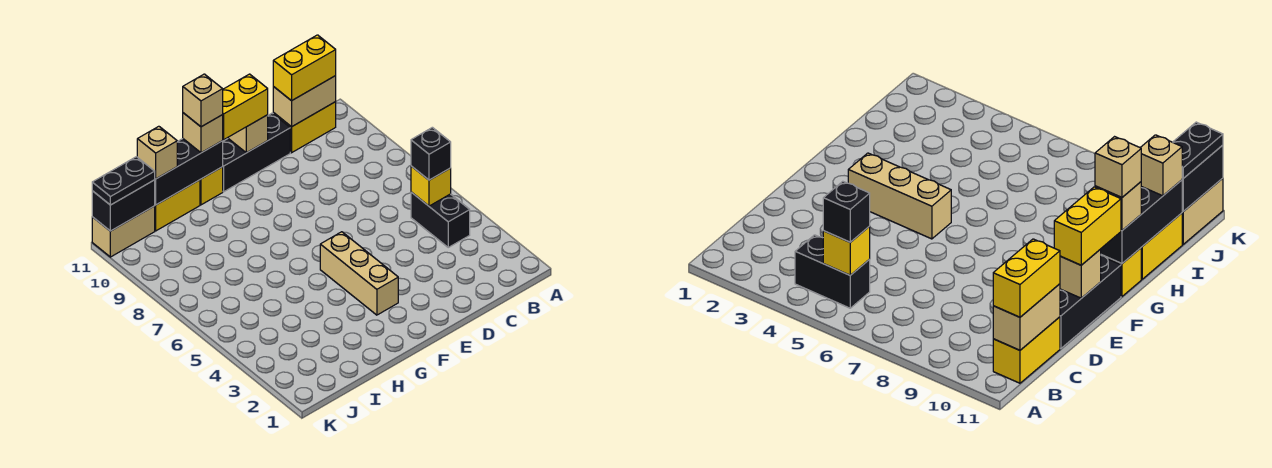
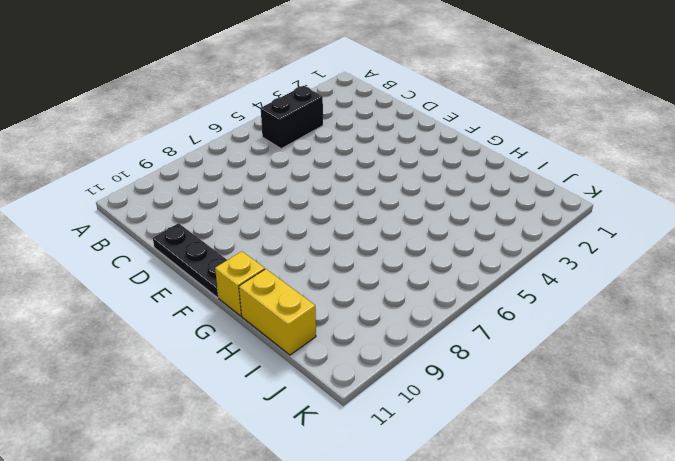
black plate D11:F11 level 1 -> black brick D11:F11 level 1
none -> yellow brick B11:C11 level 1
none -> tan brick F3:F5 level 1
none -> tan brick J11:K11 level 1

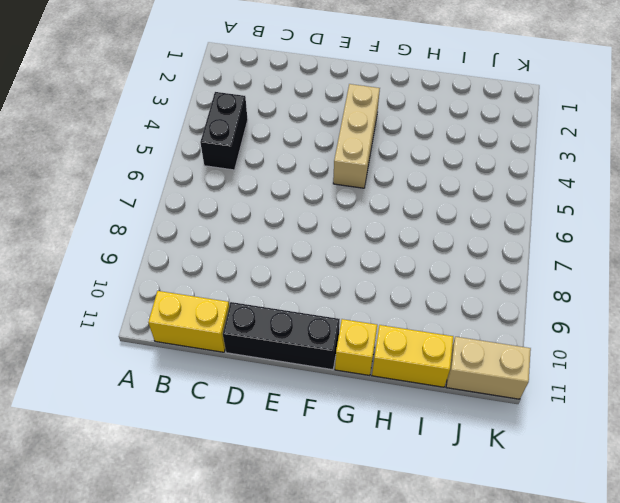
none -> yellow brick B5 level 2
none -> tan brick B11:C11 level 2
none -> tan brick E11 level 2

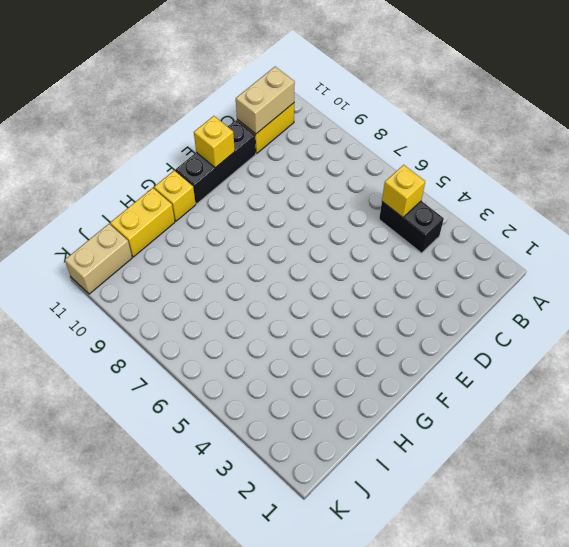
yellow brick E11 level 2 -> tan brick E11 level 2
none -> tan brick F3:F5 level 1
none -> black brick G11:I11 level 2
none -> black brick J11:K11 level 2

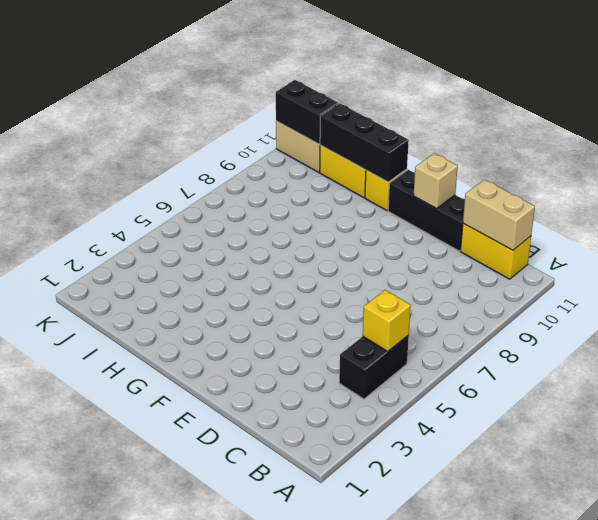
none -> tan brick F3:F5 level 1
none -> black brick B5 level 3
none -> yellow brick B11:C11 level 3

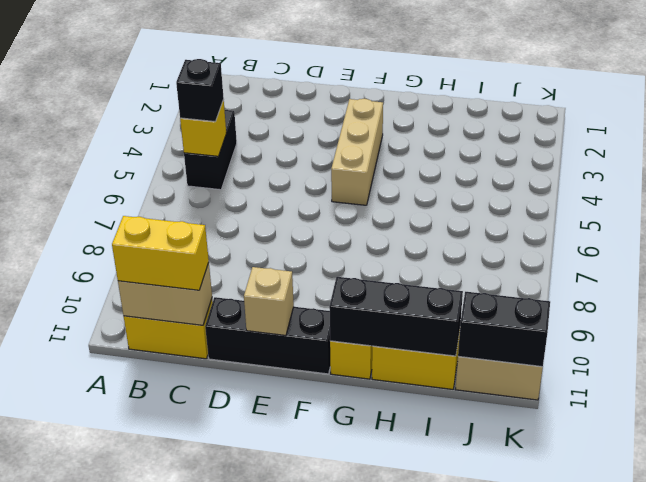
none -> yellow brick E11:F11 level 3
none -> tan brick G11 level 3
none -> tan brick I11 level 3

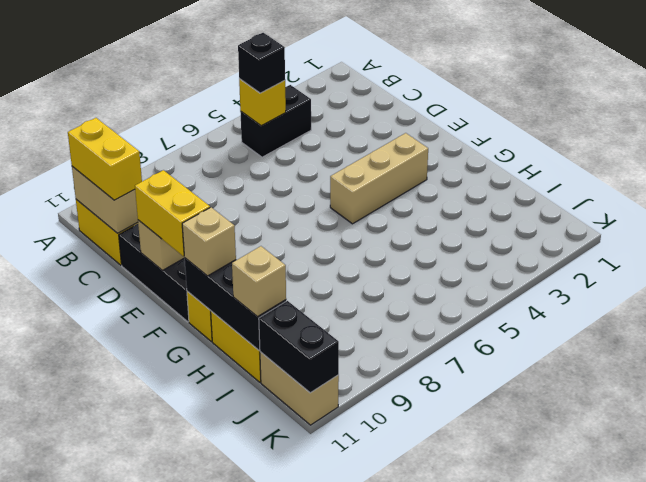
none -> black plate J11:K11 level 3
none -> tan brick G11 level 4

